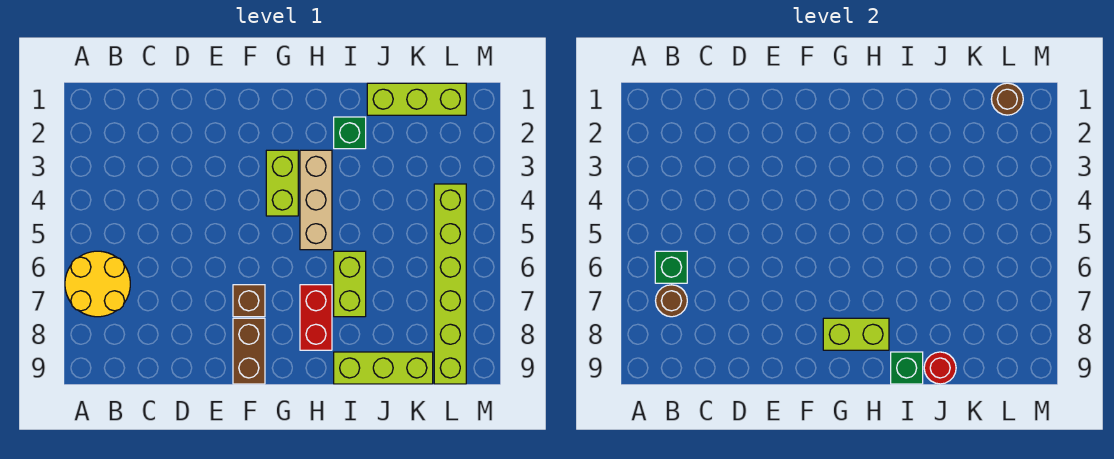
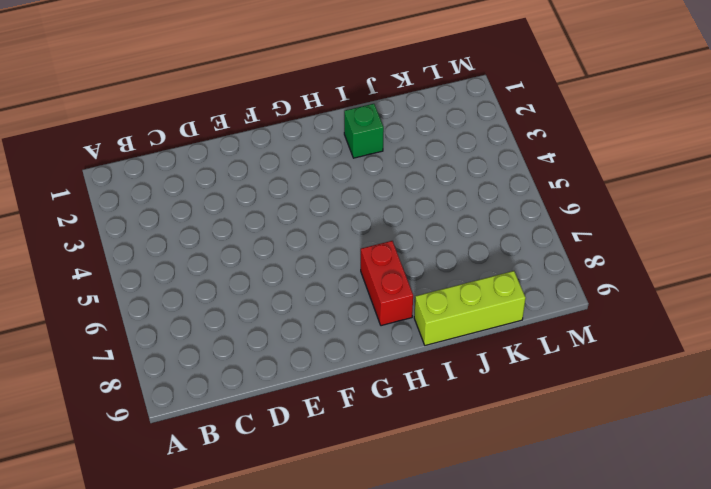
none -> yellow round brick A6:B7 level 1
none -> brown brick F7 level 1
none -> brown brick F8:F9 level 1

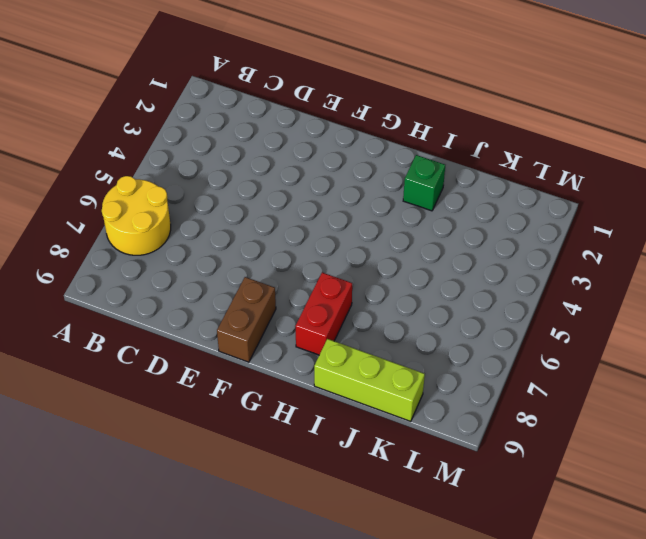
none -> brown brick F7 level 1
none -> lime brick G3:G4 level 1
none -> tan brick H3:H5 level 1

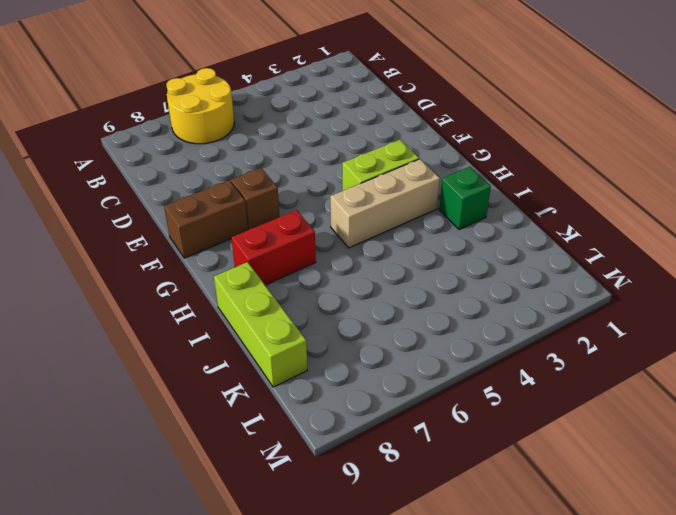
none -> lime brick I6:I7 level 1
none -> lime brick J1:L1 level 1
none -> lime brick L4:L9 level 1

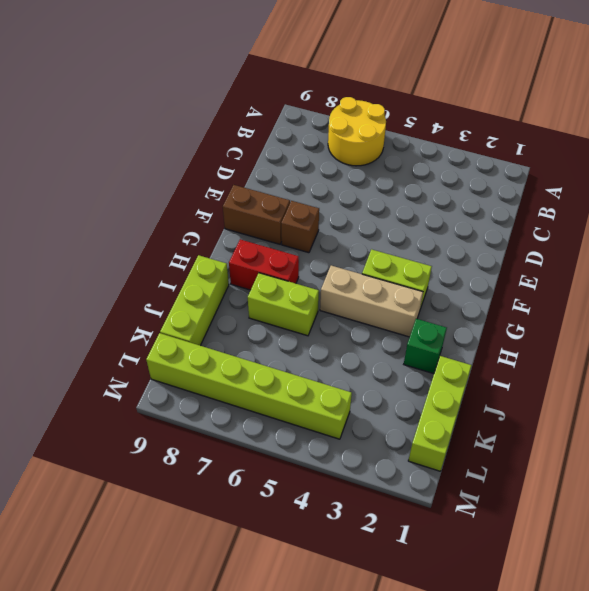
none -> green brick B6 level 2
none -> brown round brick B7 level 2
none -> lime brick G8:H8 level 2

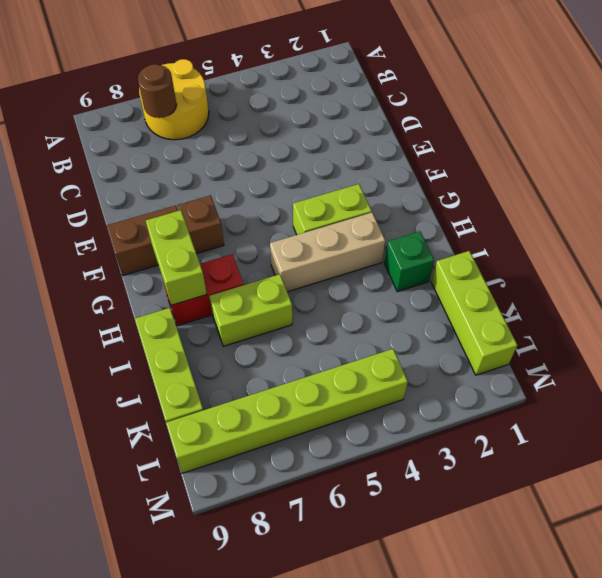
none -> green brick B6 level 2
none -> green brick I9 level 2
none -> red round brick J9 level 2

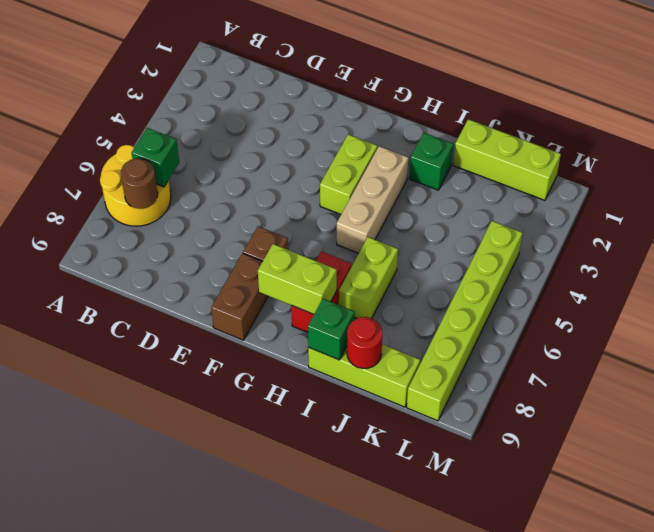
none -> brown round brick L1 level 2

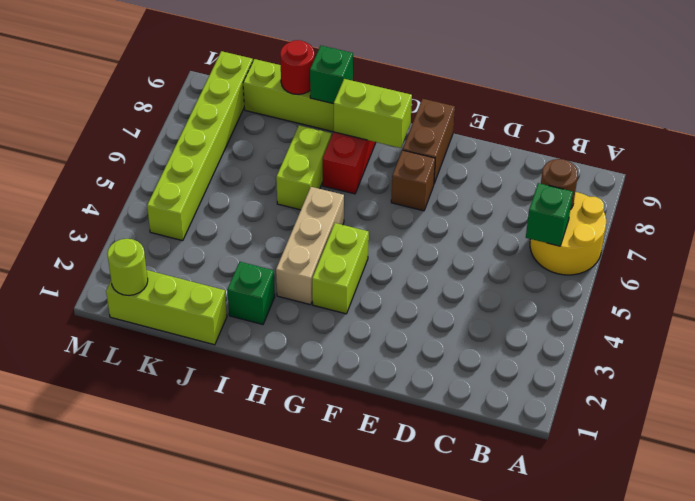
lime round brick L1 level 2 -> brown round brick L1 level 2

